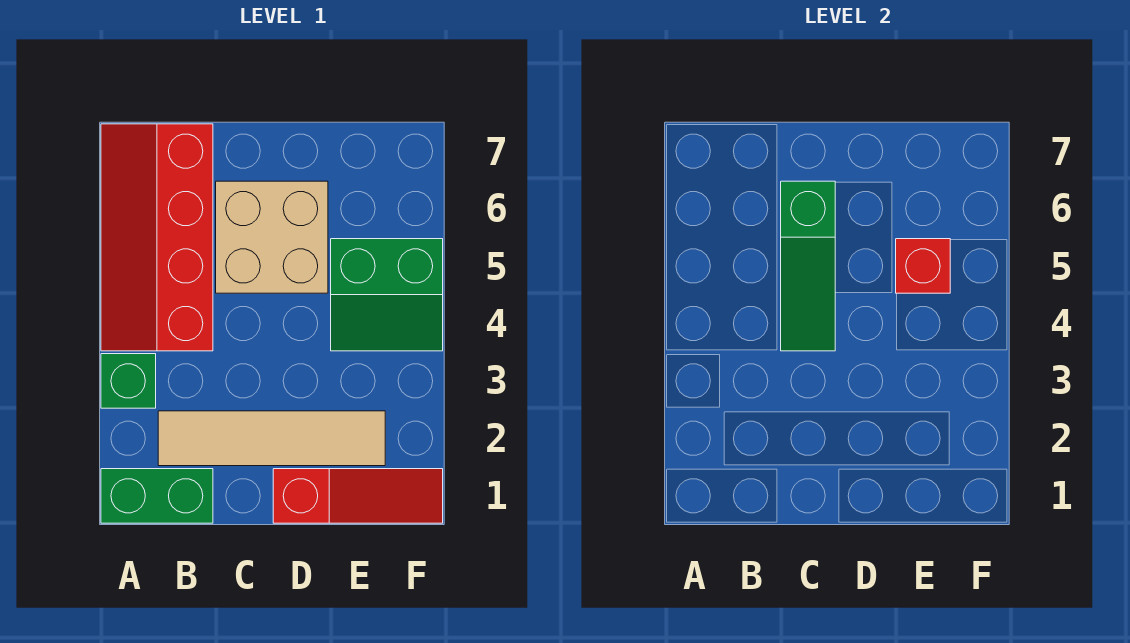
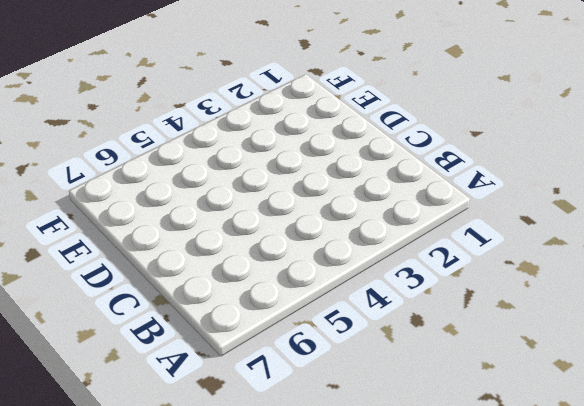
none -> green brick A1:B1 level 1
none -> green brick A3 level 1

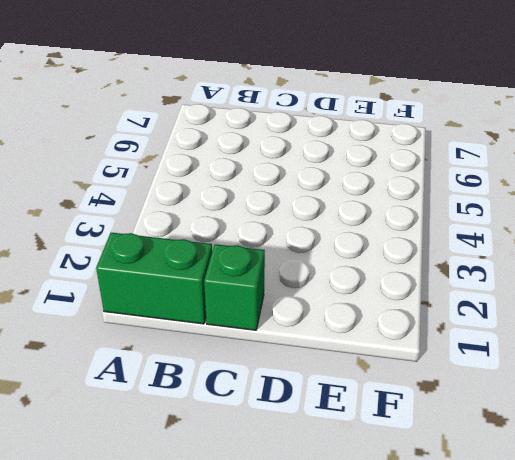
green brick C1 level 1 -> green brick A3 level 1
none -> red slope A4:B7 level 1 top B
none -> tan tile B2:E2 level 1

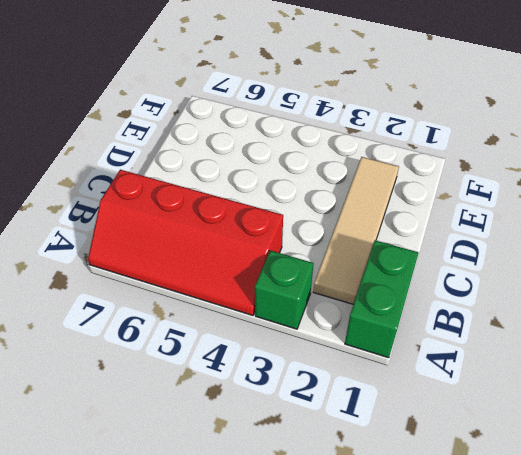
none -> tan brick C5:D6 level 1
none -> red slope D1:F1 level 1 top D

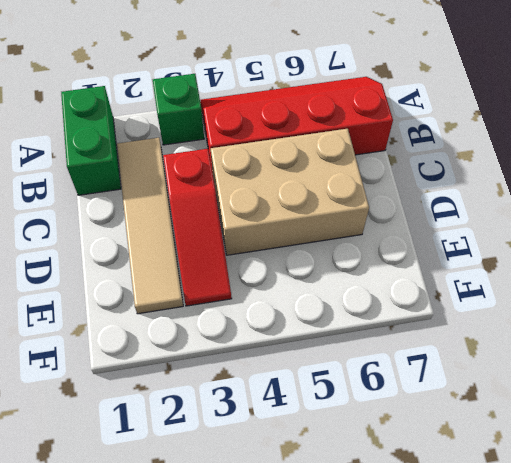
red slope C3:E3 level 1 top C -> red slope D1:F1 level 1 top D
tan brick C4:D6 level 1 -> tan brick C5:D6 level 1
none -> green slope E4:F5 level 1 top 5
none -> green slope C4:C6 level 2 top 6

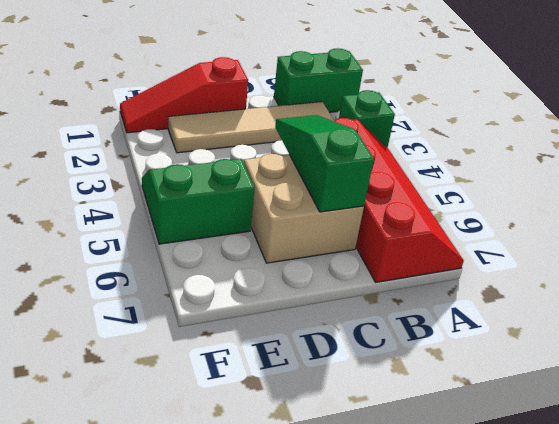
none -> red brick E5 level 2

